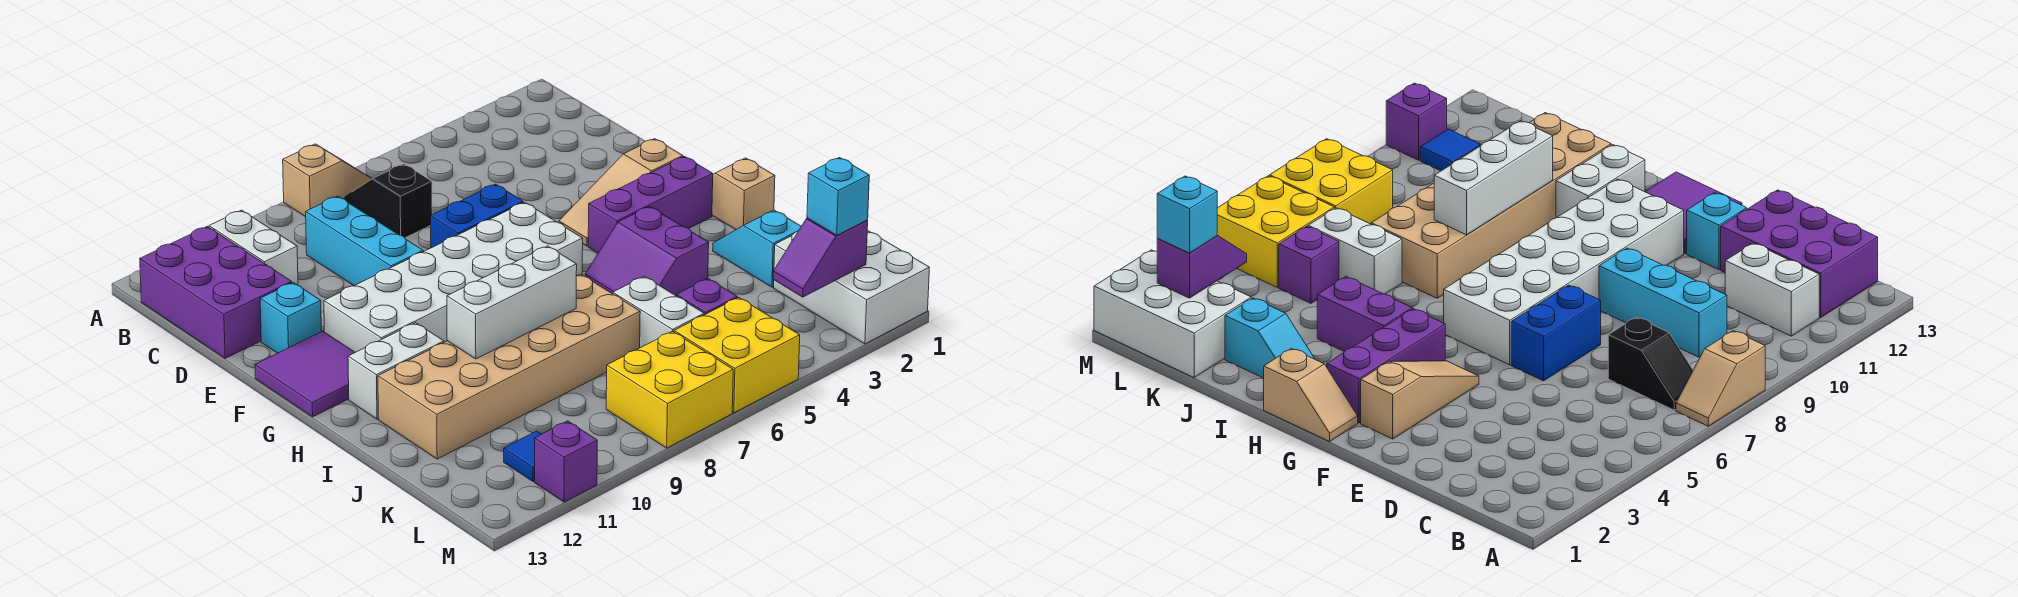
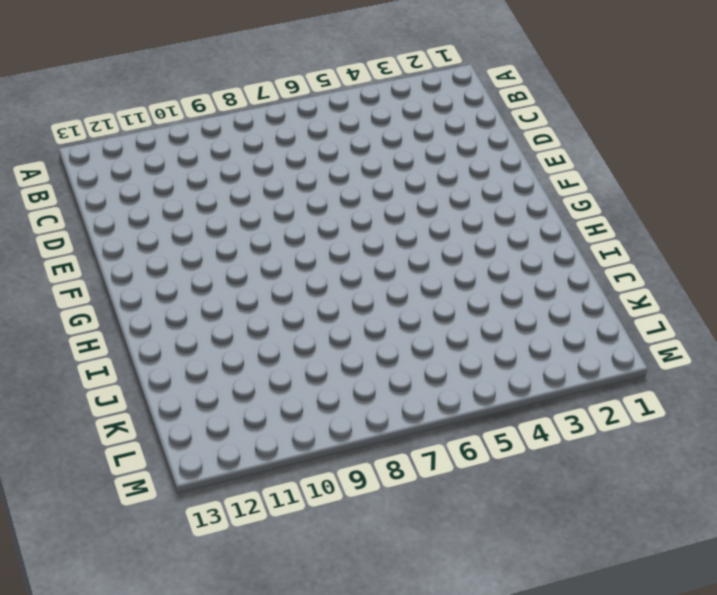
none -> tan slope A7:A8 level 1 top 8
none -> black slope B7:C7 level 1 top C
none -> white brick B11:C11 level 1

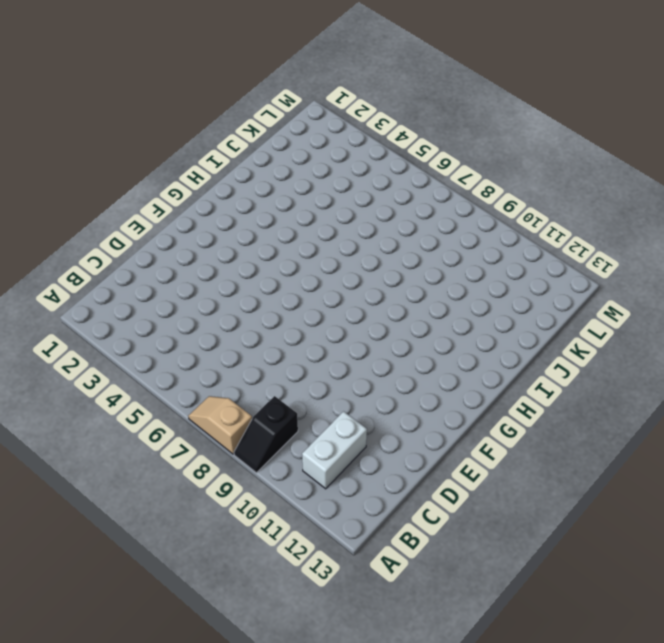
black slope A9:B9 level 1 top B -> black slope B7:C7 level 1 top C
none -> purple brick B12:D13 level 1
none -> cyan brick C9:E9 level 1
none -> blue brick E6:E7 level 1

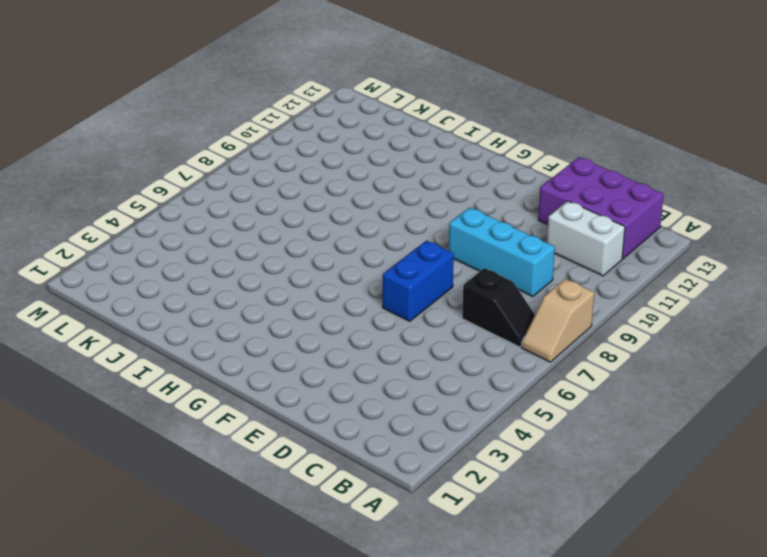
none -> cyan brick E12 level 1
none -> tan slope F2:F4 level 1 top 2
none -> white brick F6:G11 level 1

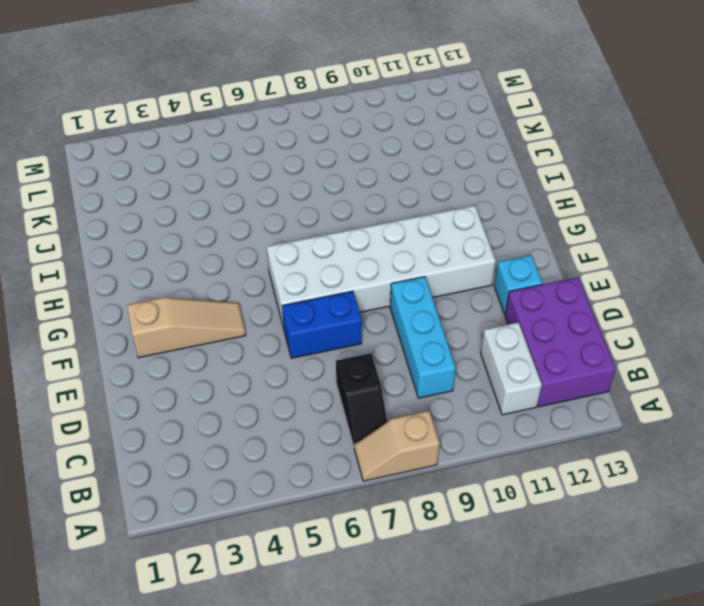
none -> purple tile F12:G13 level 1
none -> tan slope G1:H1 level 1 top H
none -> purple brick G2:G4 level 1

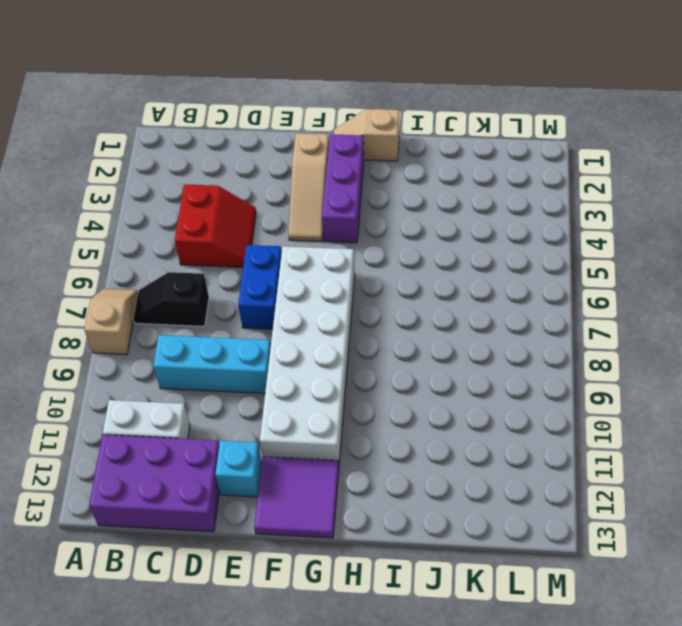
red slope C4:D5 level 1 top C -> none
none -> purple slope H4:I5 level 1 top 4
none -> white brick H11:H12 level 1
none -> cyan slope I2:J2 level 1 top J

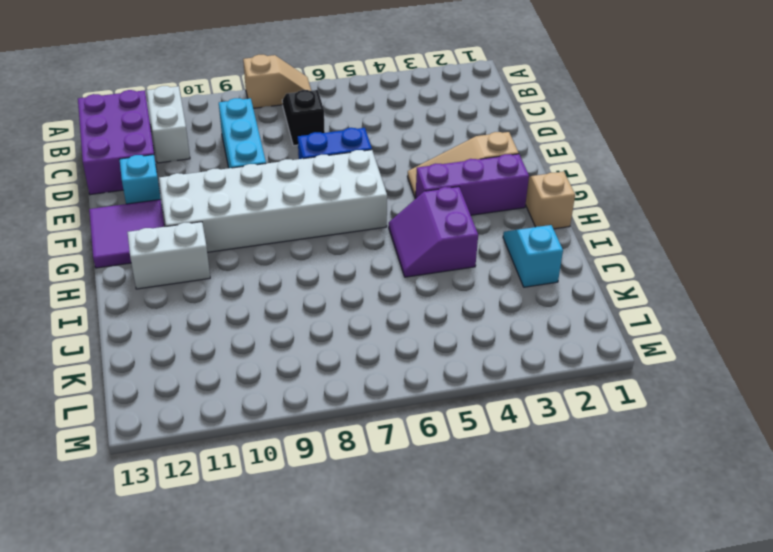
none -> tan brick I7:J12 level 1
none -> white brick J6:K6 level 1
none -> white brick K1:M2 level 1

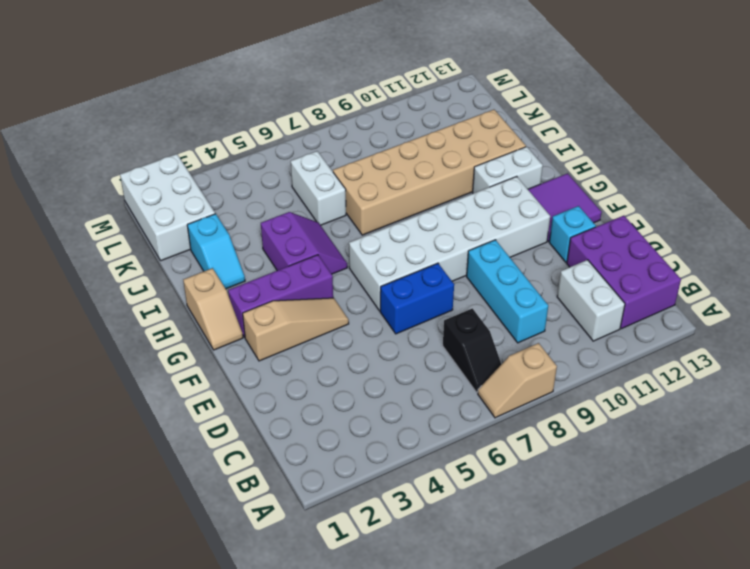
none -> purple brick K5 level 1
none -> yellow brick L5:M6 level 1
none -> yellow brick L7:M8 level 1

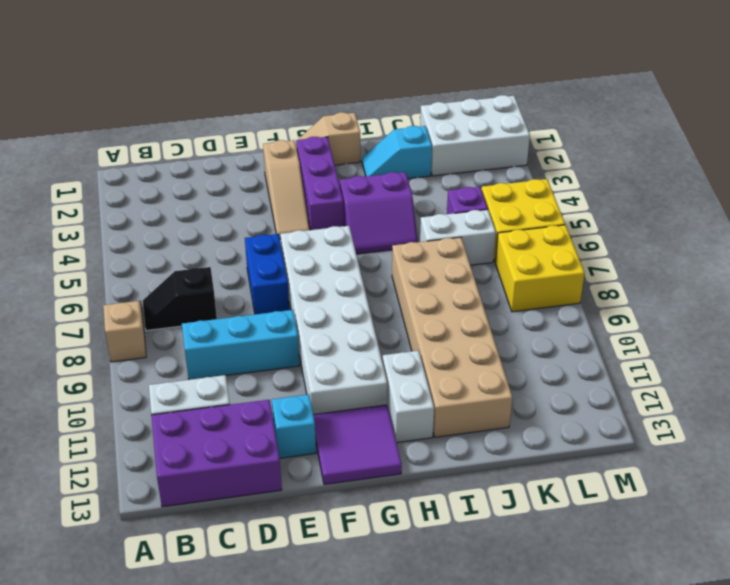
none -> blue tile L11 level 1
none -> purple brick M11 level 1
none -> white brick I8:I10 level 2

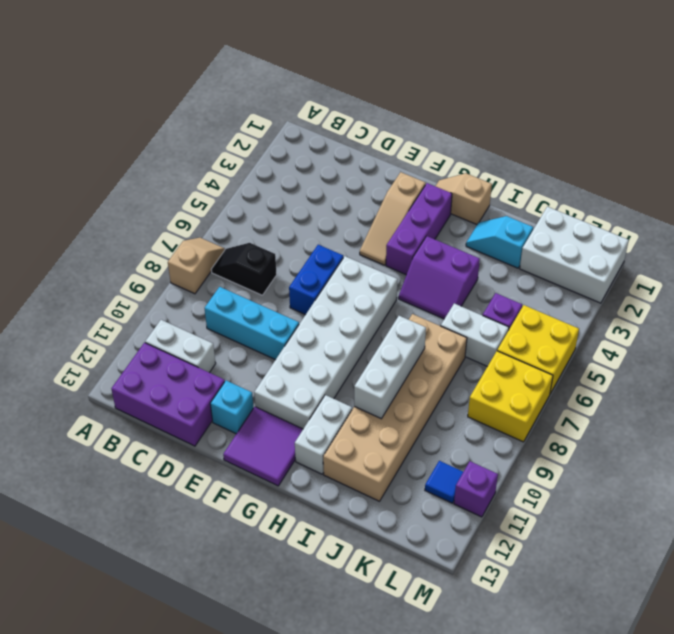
none -> purple slope L2:L3 level 2 top 2
none -> cyan brick L2 level 3

